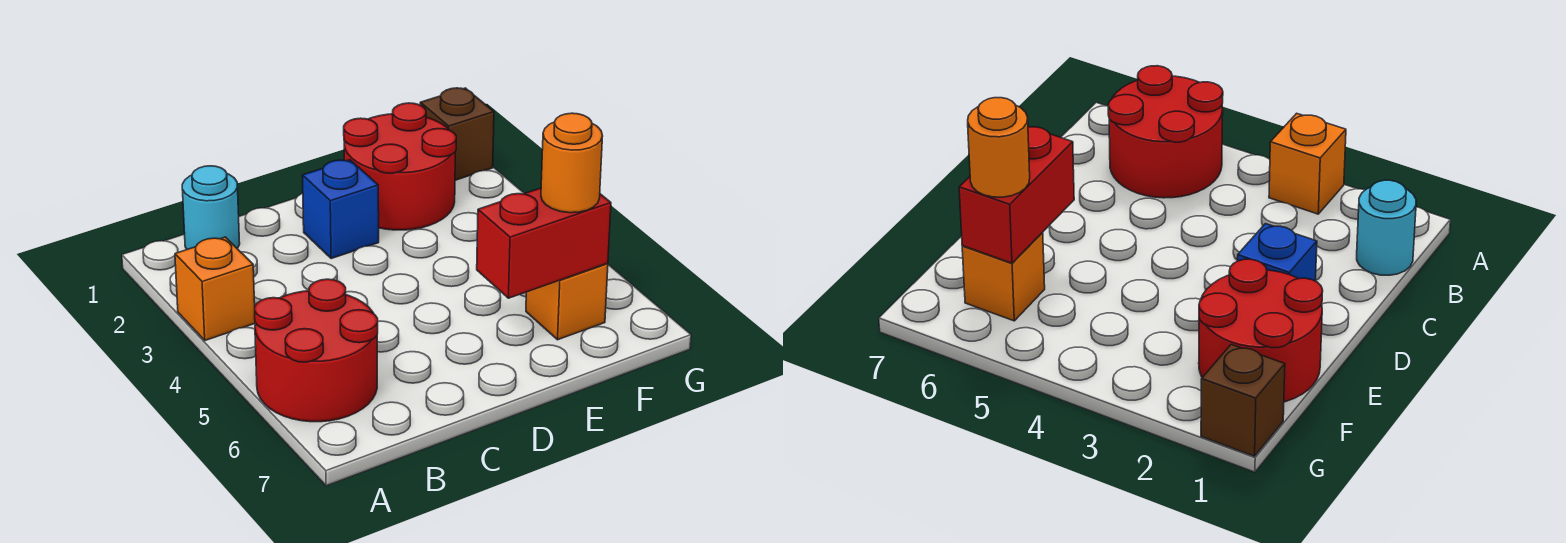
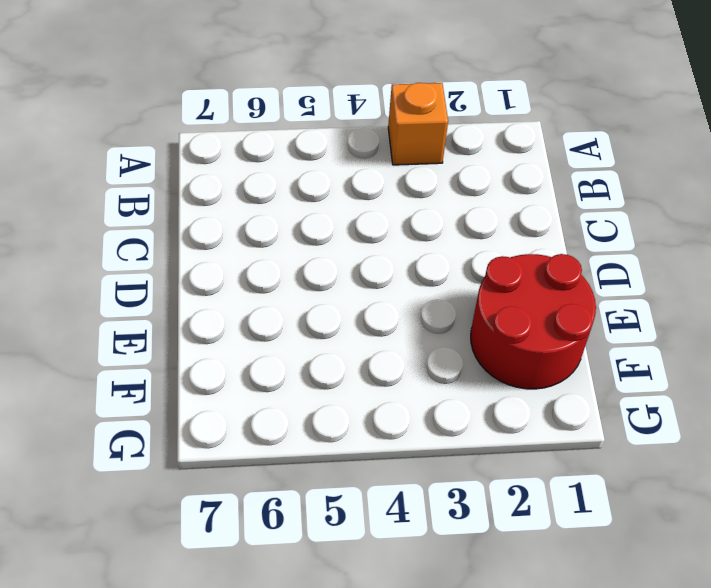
none -> red round brick A5:B6 level 1
none -> cyan round brick B1 level 1

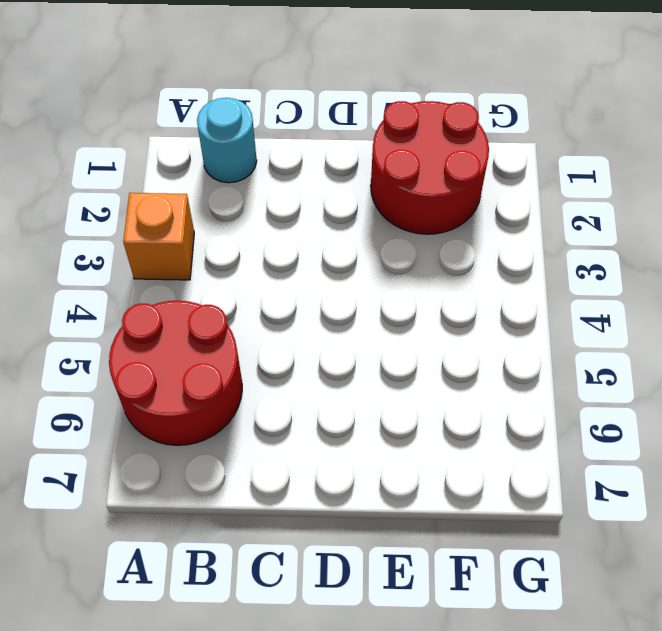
none -> blue brick D2 level 1
none -> orange brick F6 level 1

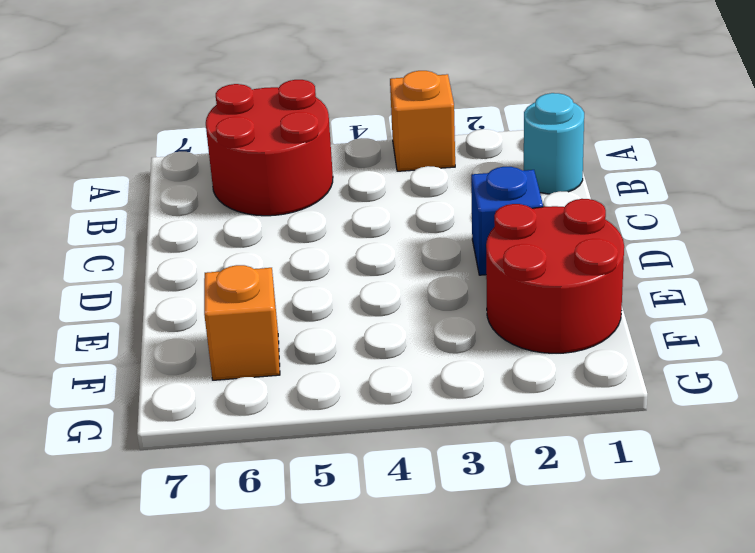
none -> brown brick G1 level 1
none -> red brick E6:F6 level 2

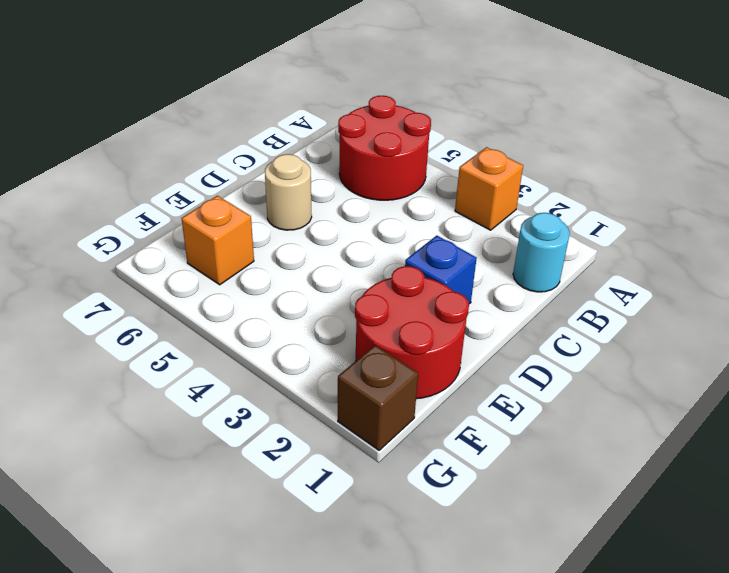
tan round brick D6 level 1 -> none
none -> red brick E6:F6 level 2
none -> orange round brick F6 level 3

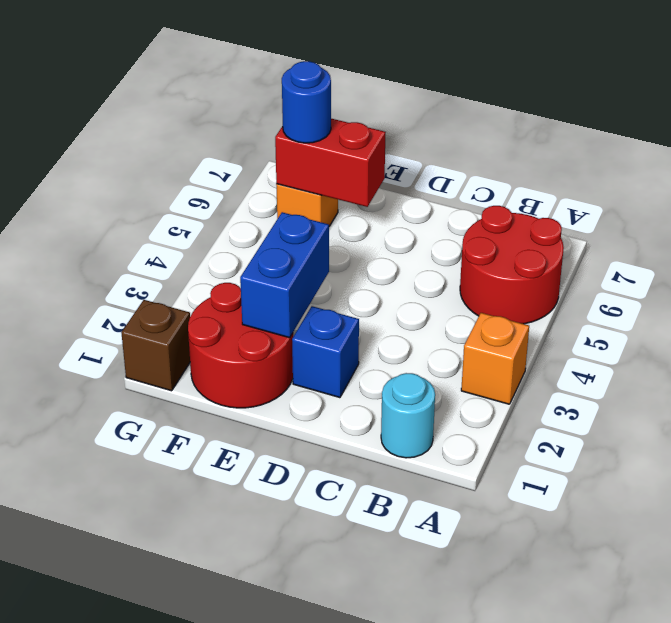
blue brick E2:E3 level 2 -> none
blue round brick F6 level 3 -> orange round brick F6 level 3

